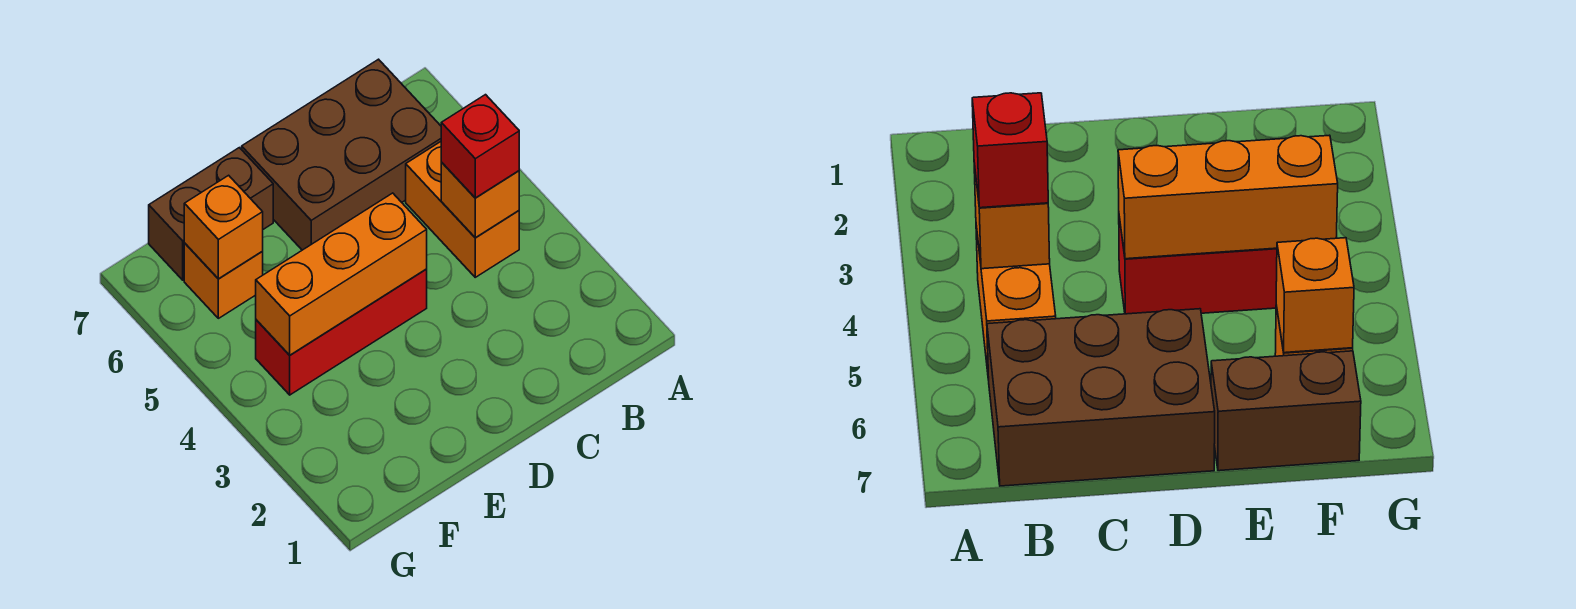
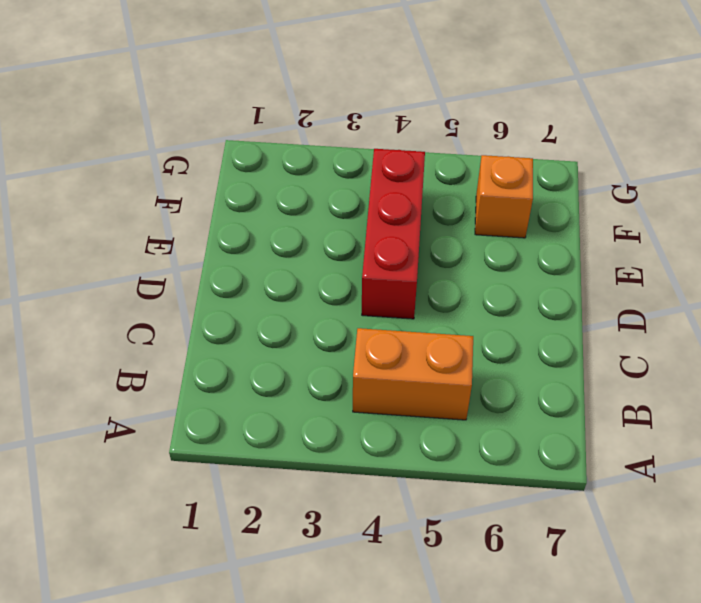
none -> brown brick B6:D7 level 1
none -> brown brick E7:F7 level 1

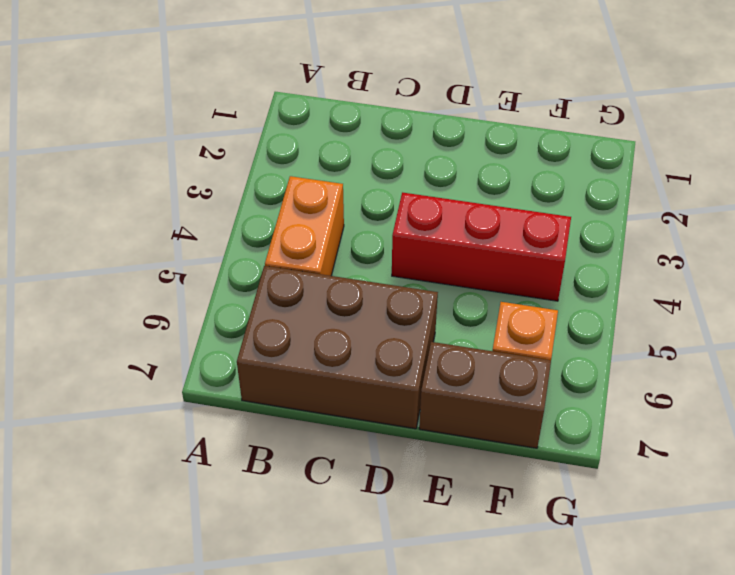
none -> orange brick B4 level 2
none -> orange brick D4:F4 level 2

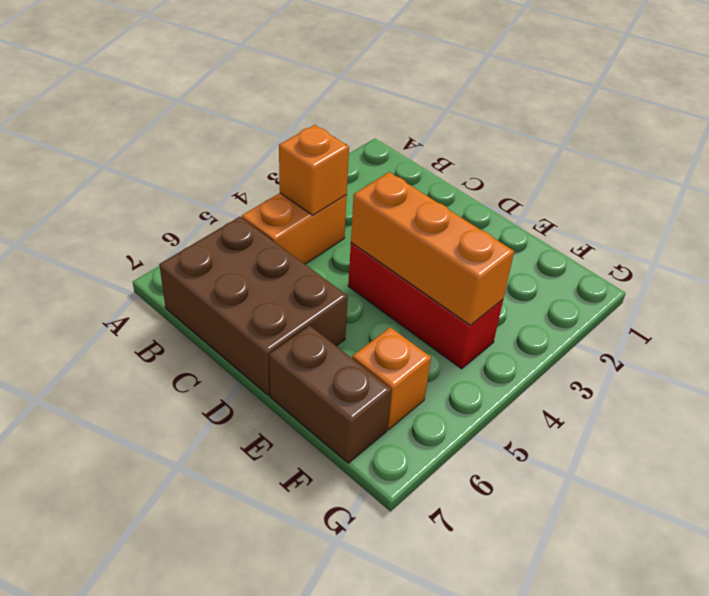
none -> orange brick F6 level 2
none -> red brick B4 level 3

